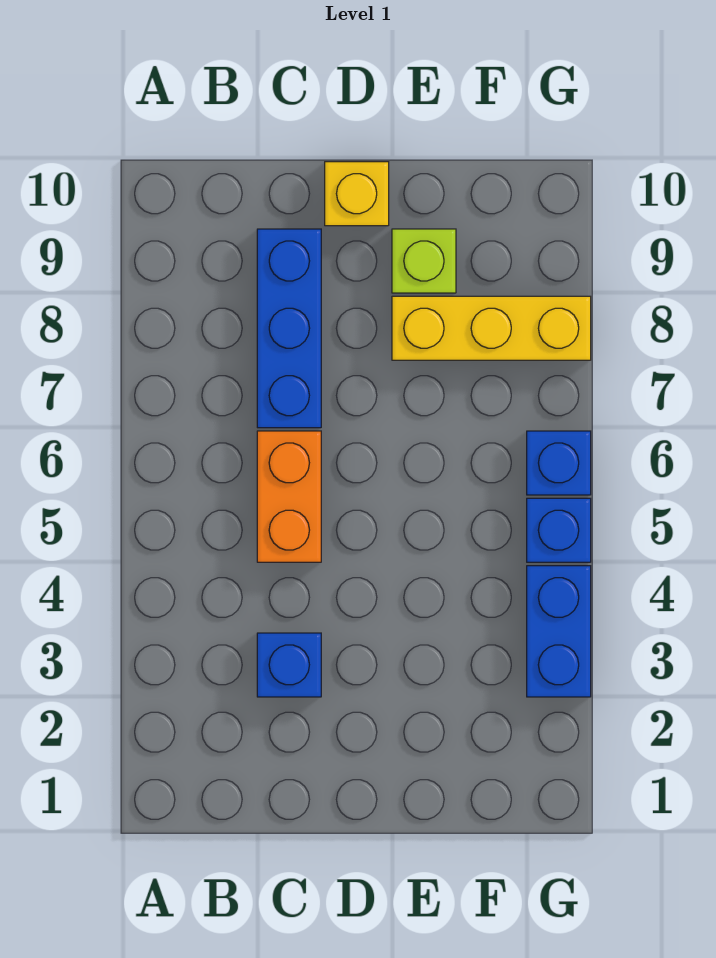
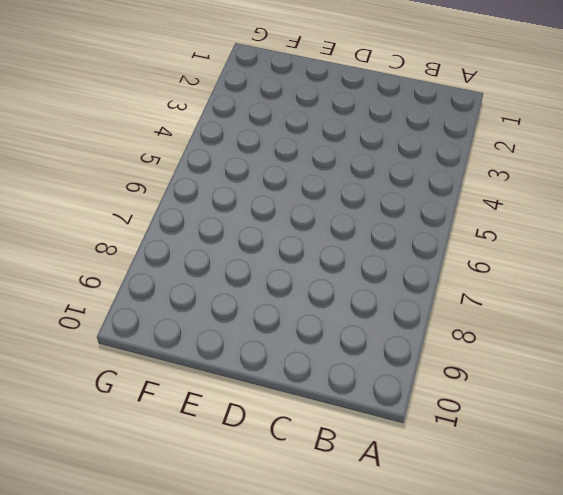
none -> blue brick C3 level 1
none -> orange brick C5:C6 level 1

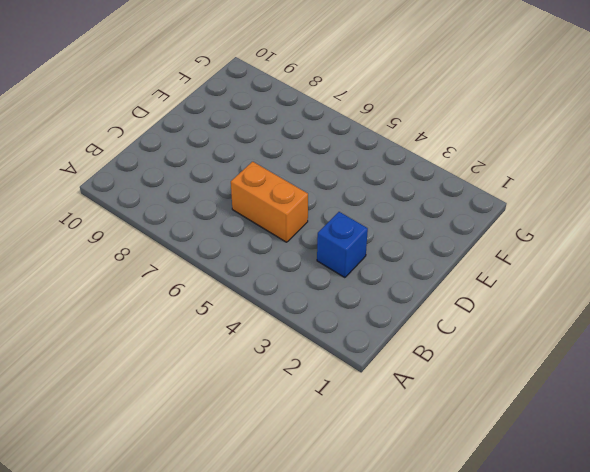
none -> blue brick C7:C9 level 1
none -> yellow brick D10 level 1

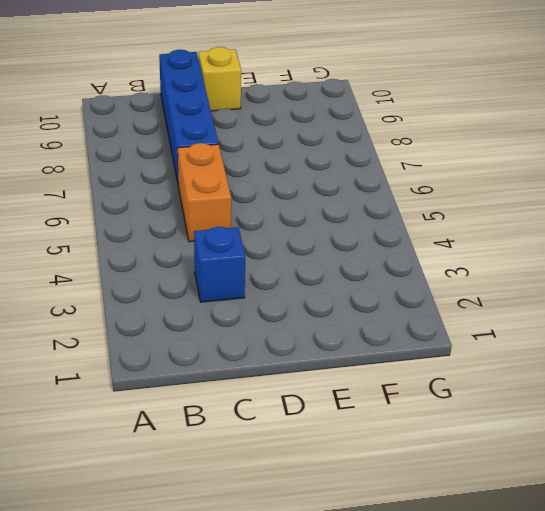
blue brick C7:C10 level 1 -> blue brick C7:C9 level 1
none -> yellow brick E8:G8 level 1
none -> lime brick E9 level 1

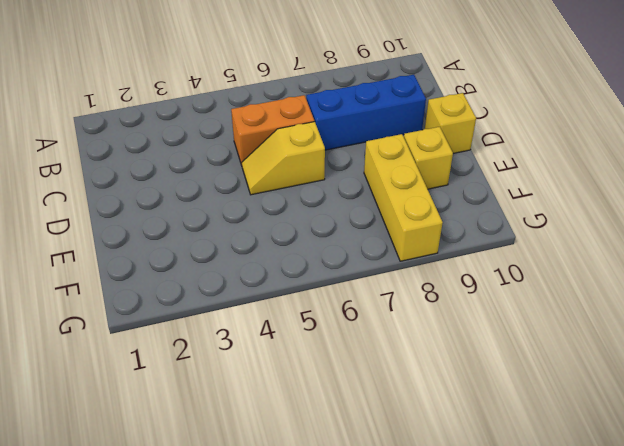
yellow slope D5:D6 level 1 top 6 -> none
yellow brick E9 level 1 -> lime brick E9 level 1
none -> blue brick C3 level 1
none -> blue brick G3:G4 level 1

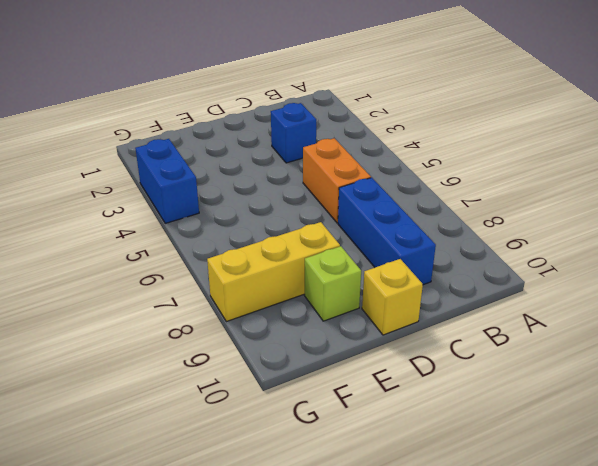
none -> blue brick G5 level 1
none -> blue brick G6 level 1

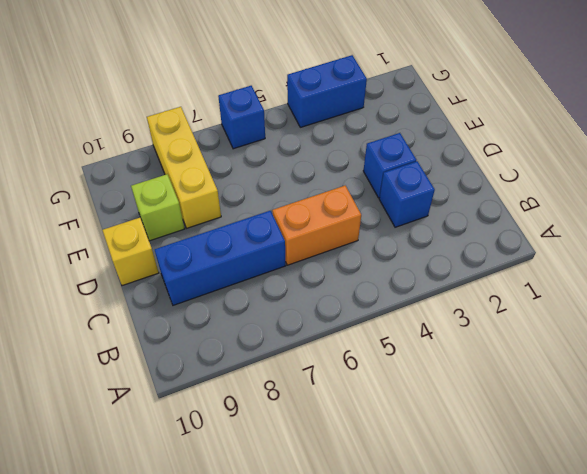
blue brick D3 level 1 -> blue brick G5 level 1

